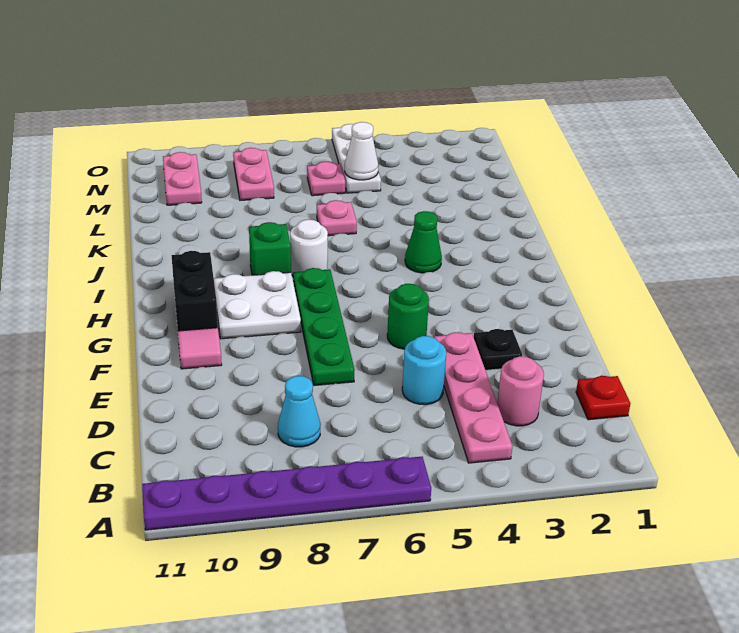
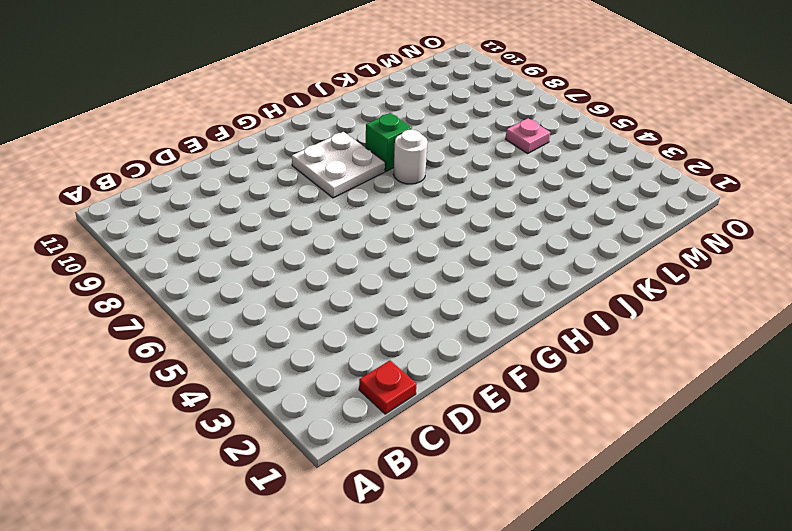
none -> purple plate A6:A11 level 1
none -> pink plate B4:E4 level 1
none -> pink round brick C3 level 1

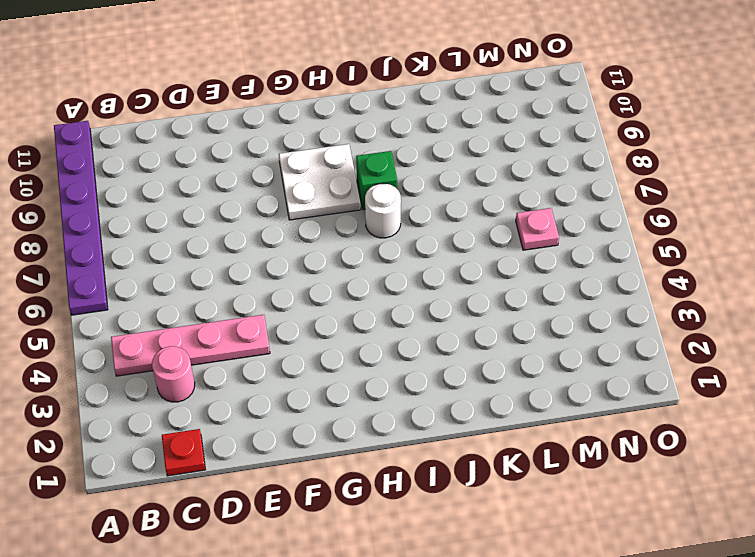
none -> cyan cone C8 level 1
none -> cyan round brick D5 level 1
none -> black plate E3 level 1

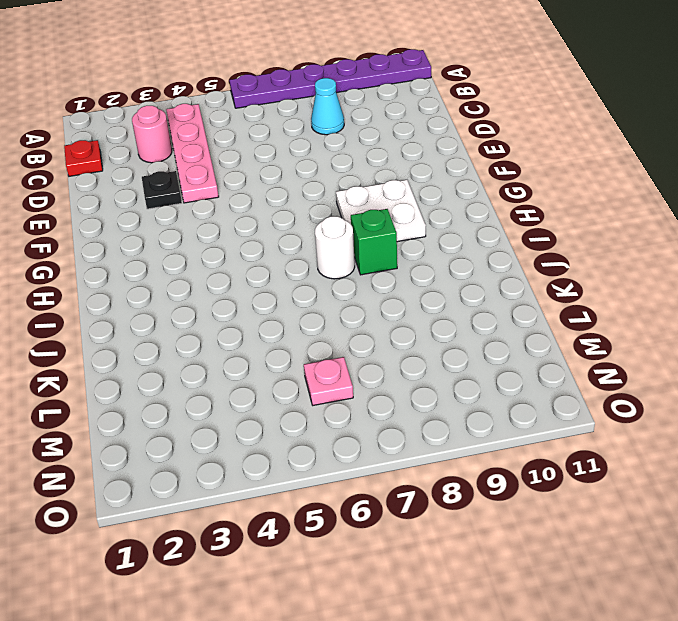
none -> cyan round brick D5 level 1
none -> green plate E7:H7 level 1
none -> green round brick F5 level 1

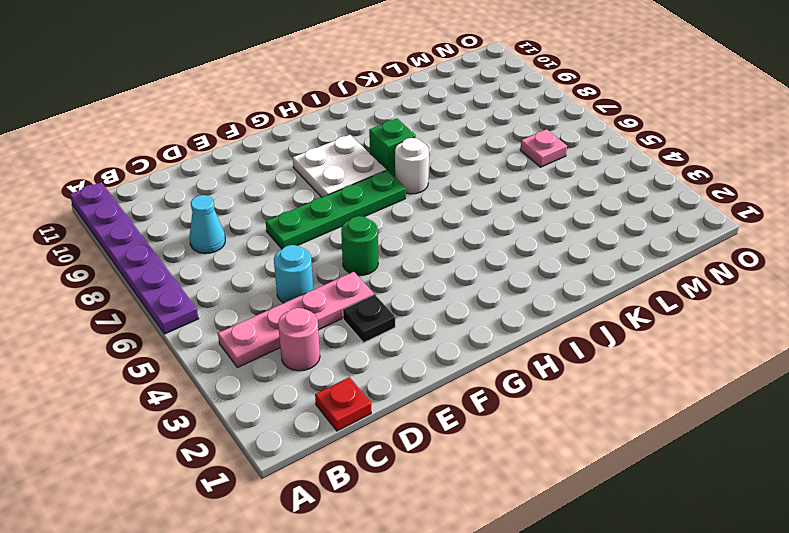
none -> pink tile F10 level 1
none -> black brick G10:H10 level 1
none -> green cone I4 level 1

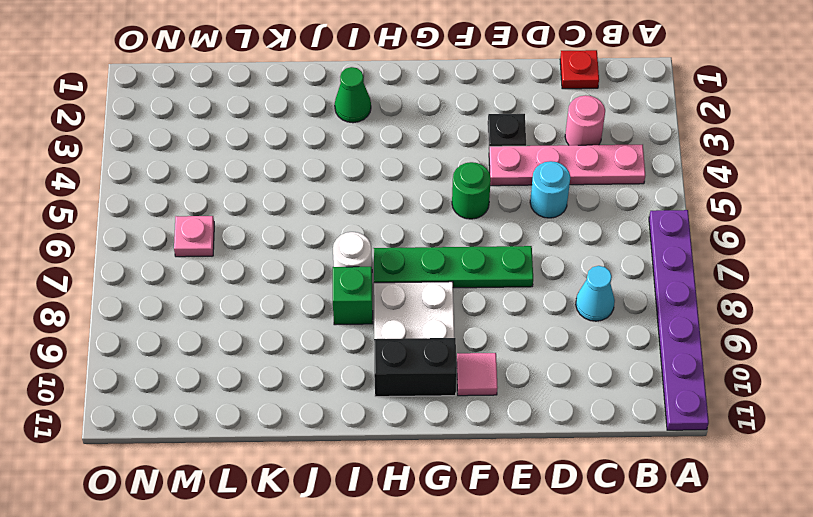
green cone I2 level 1 -> green cone I4 level 1
none -> pink plate K6 level 1
none -> white plate M5:O5 level 1
none -> pink plate M8:N8 level 1

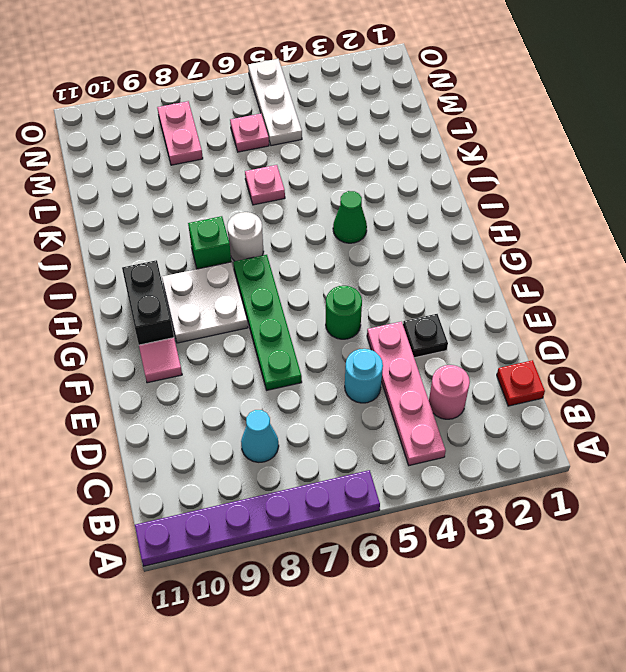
none -> pink plate M10:N10 level 1
none -> white cone M5 level 2

